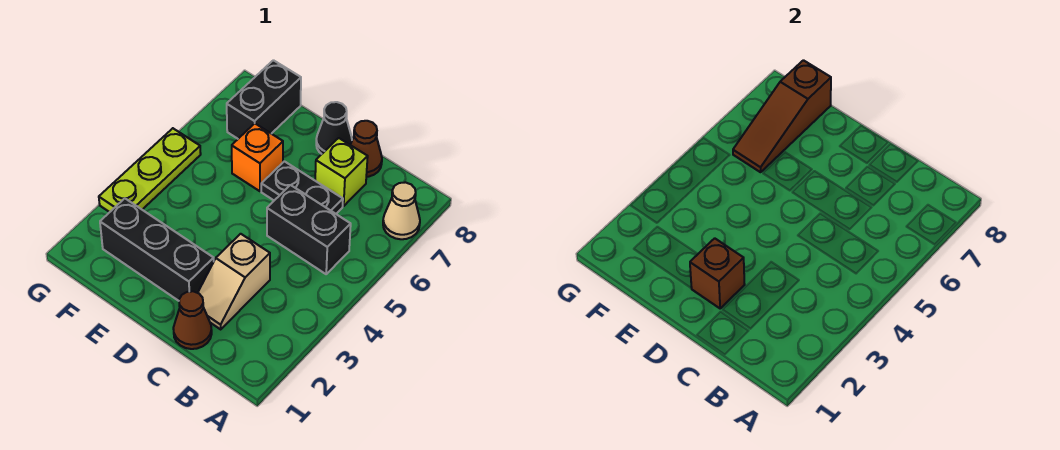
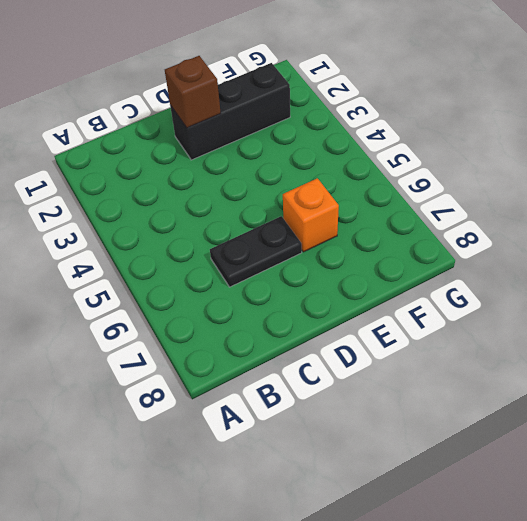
none -> tan cone A7 level 1
none -> black brick B5:C5 level 1
none -> brown cone C1 level 1

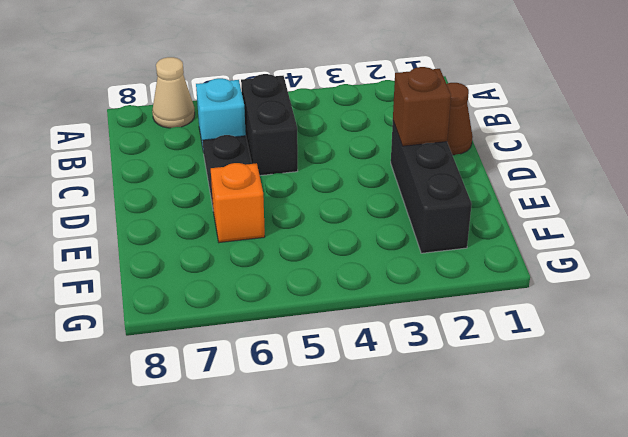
cyan brick B6 level 1 -> none
none -> tan slope C2:C3 level 1 top 3
none -> lime brick C7 level 1
none -> brown cone C8 level 1

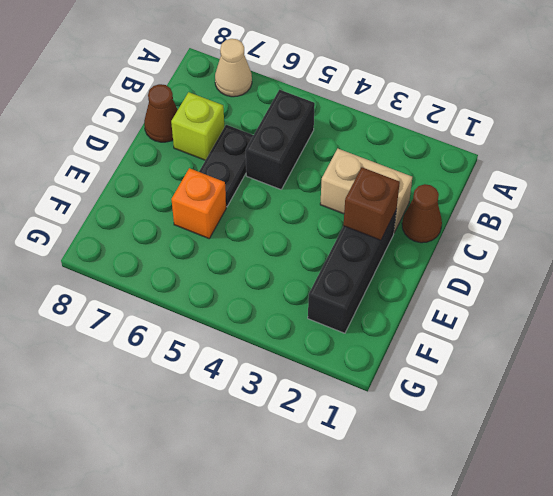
tan brick C2:C3 level 1 -> tan slope C2:C3 level 1 top 3
none -> black cone D8 level 1
none -> black brick F7:F8 level 1
none -> lime plate G3:G5 level 1

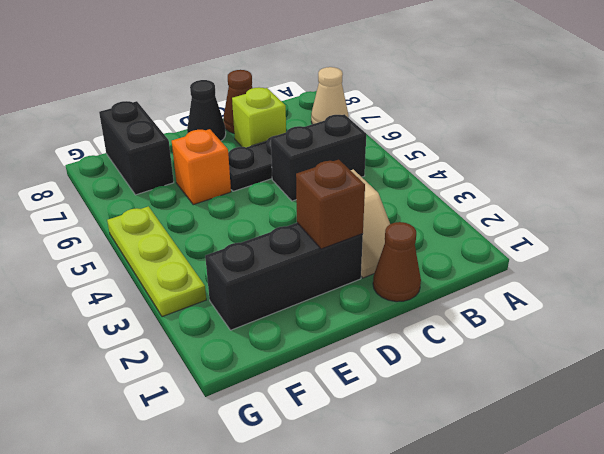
none -> brown slope F6:F8 level 2 top 8

